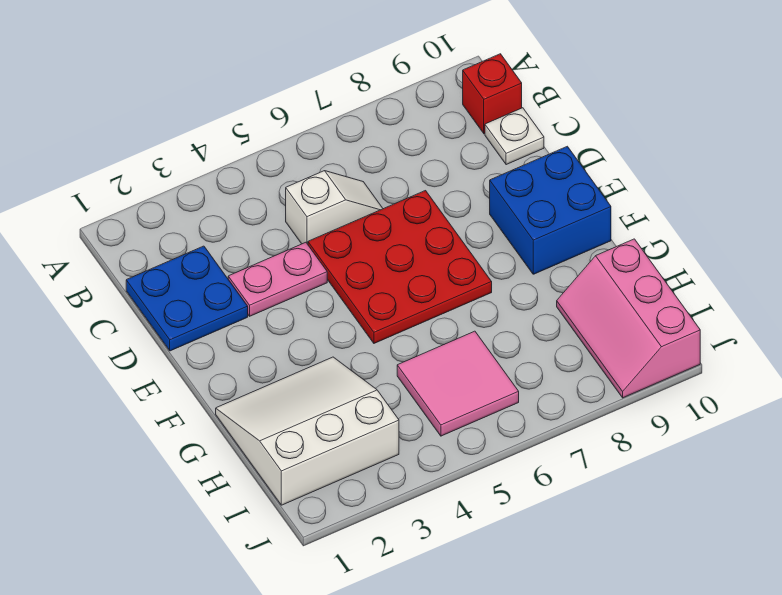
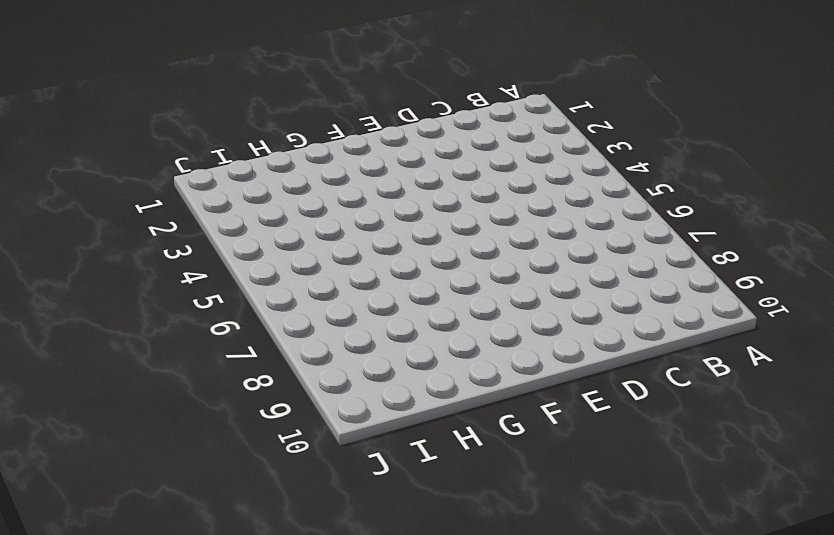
none -> red brick B10 level 1
none -> blue plate C1:D2 level 1

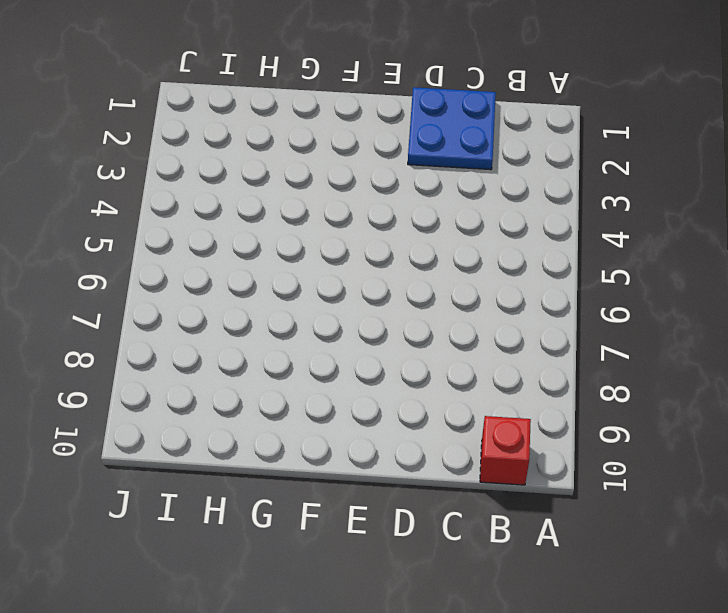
none -> white slope C5:C6 level 1 top 5
none -> white plate C10 level 1

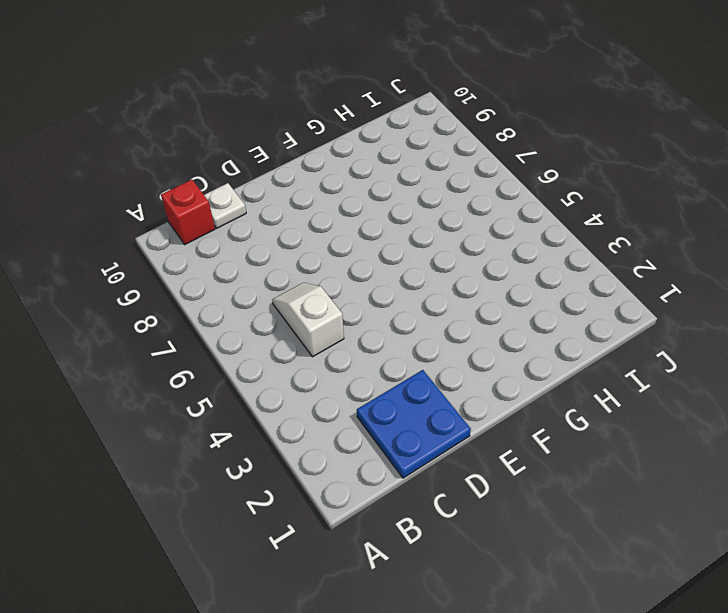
none -> pink plate D3:D4 level 1
none -> red plate D5:F7 level 1

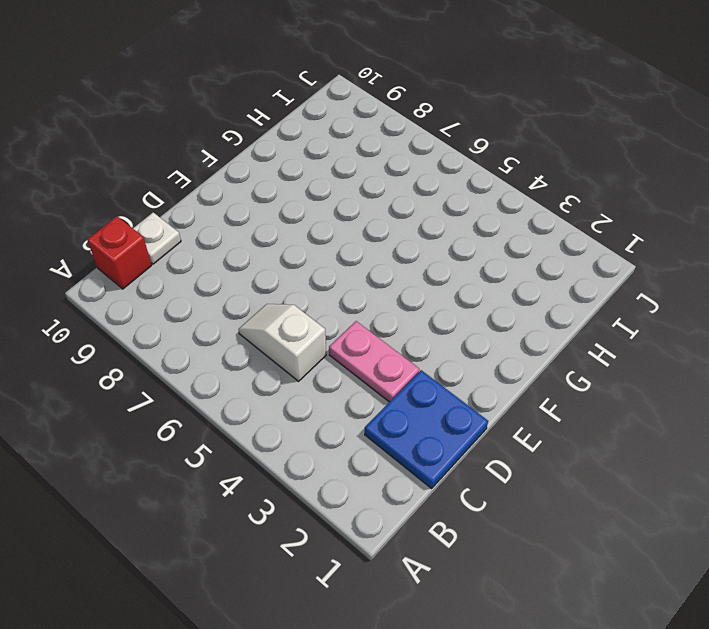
none -> red plate D5:F7 level 1
none -> blue brick E9:F10 level 1

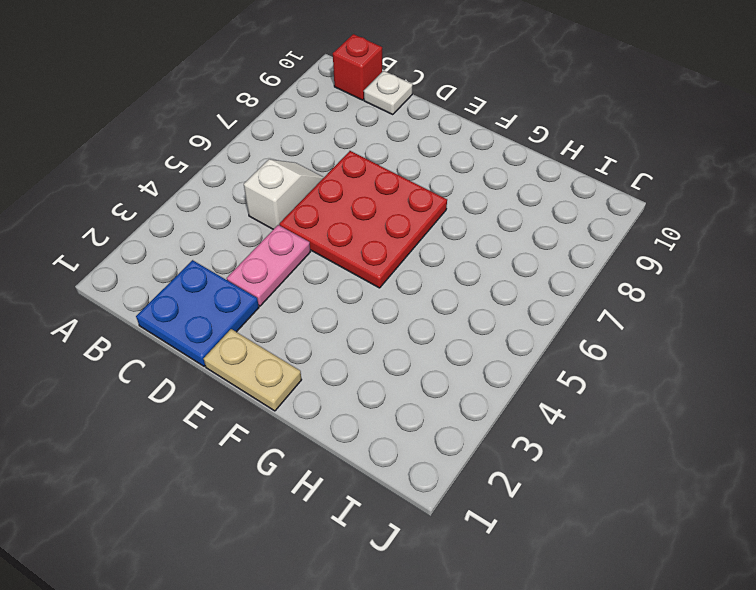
tan plate E1:F1 level 1 -> none
none -> blue brick E9:F10 level 1
none -> white slope G1:I3 level 1 top I

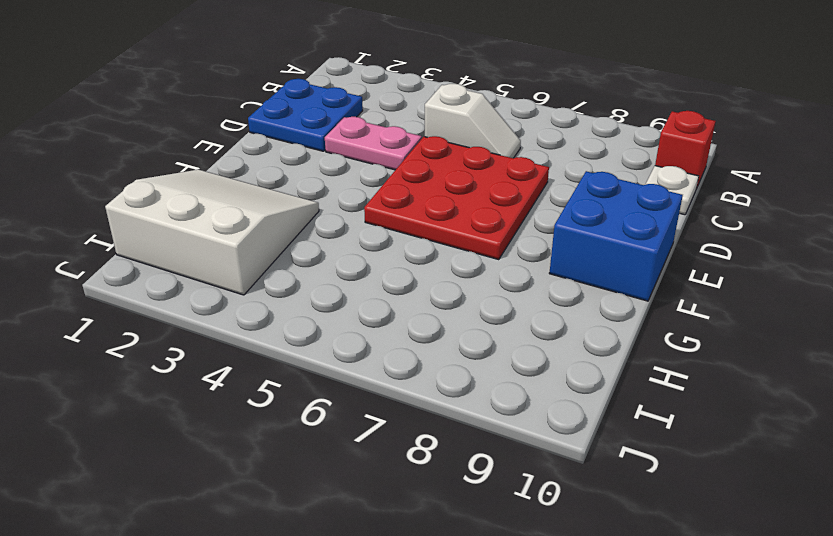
none -> pink tile H5:I6 level 1
none -> pink slope H9:J10 level 1 top 10

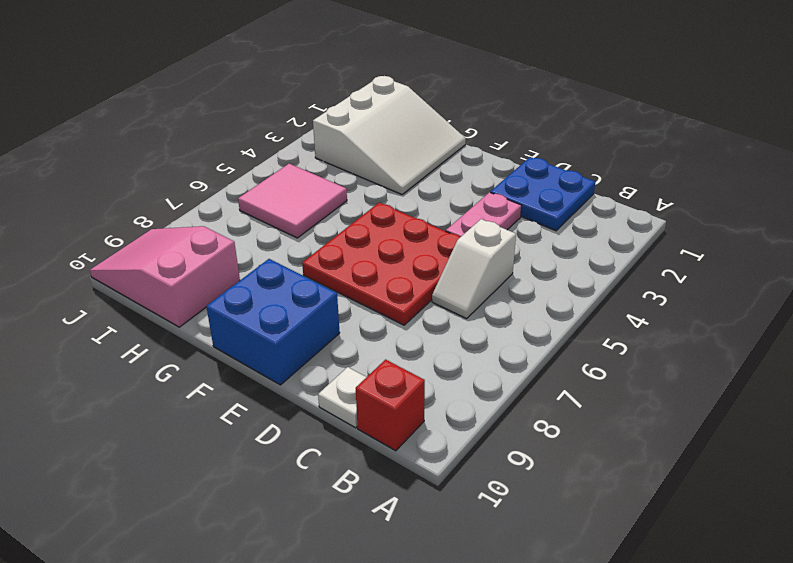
pink slope H9:J10 level 1 top H -> pink slope H9:J10 level 1 top 10

